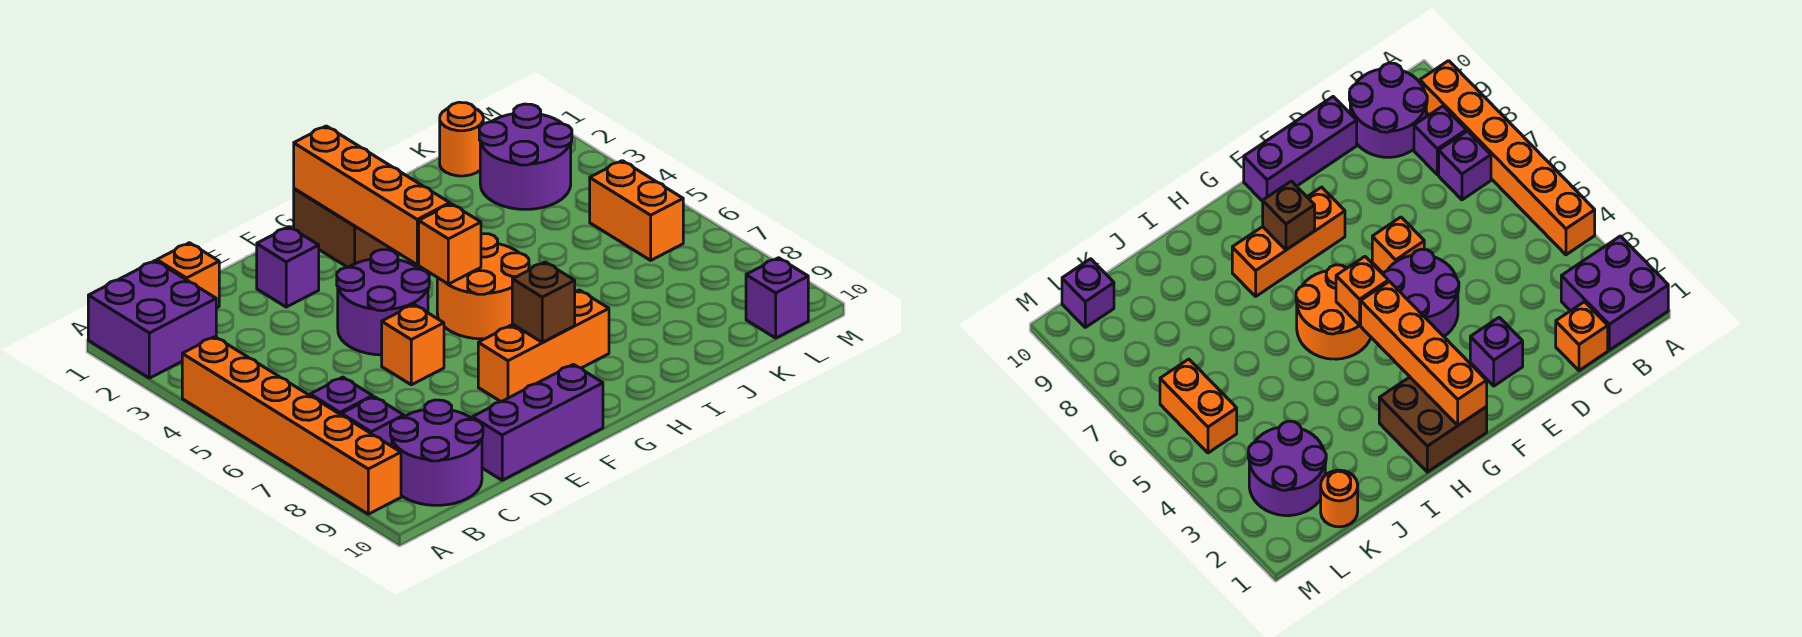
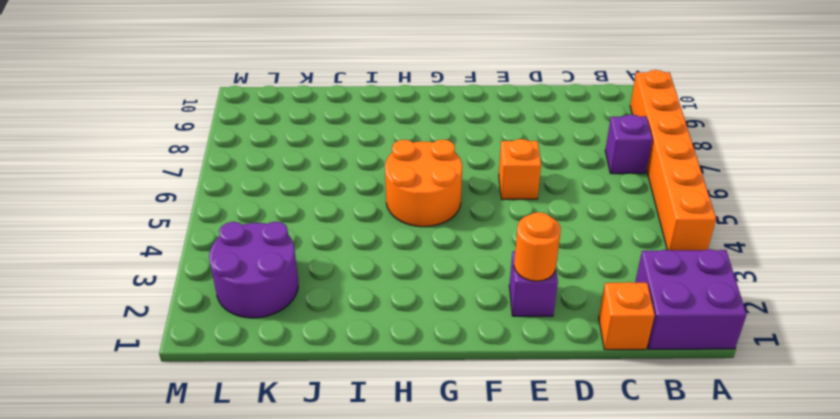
orange round brick E2 level 2 -> orange round brick K1 level 1
none -> purple brick B8 level 1
none -> purple round brick B9:C10 level 1
none -> purple brick D10:F10 level 1

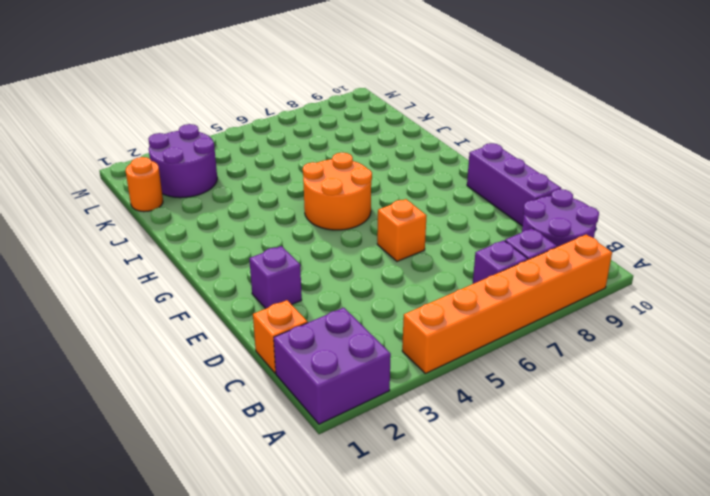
none -> purple round brick E4:F5 level 1
none -> orange brick F8:H8 level 1
none -> brown brick G1:H2 level 1

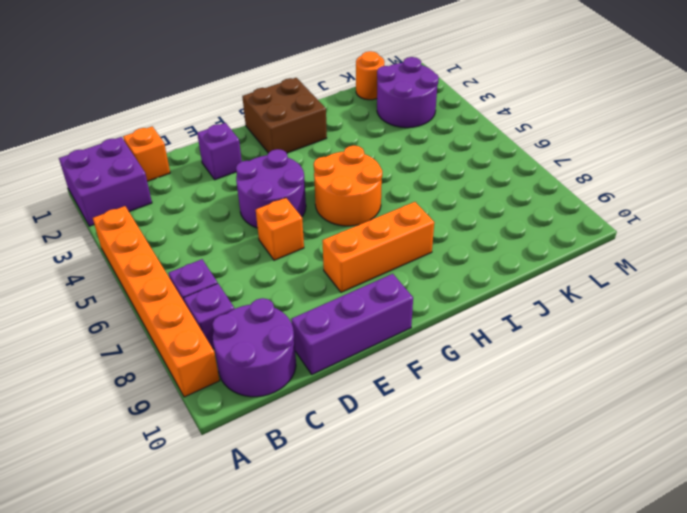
none -> orange brick L5:L6 level 1
none -> purple brick L10 level 1
none -> orange brick G1:G4 level 2

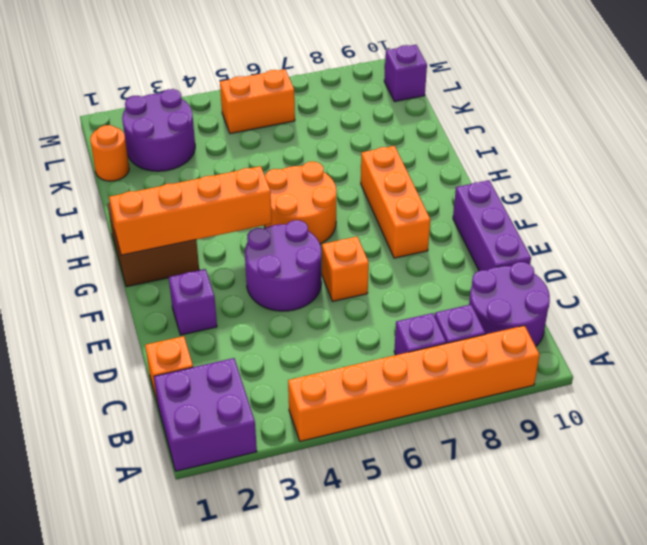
none -> orange brick G5 level 2
none -> brown brick G8 level 2

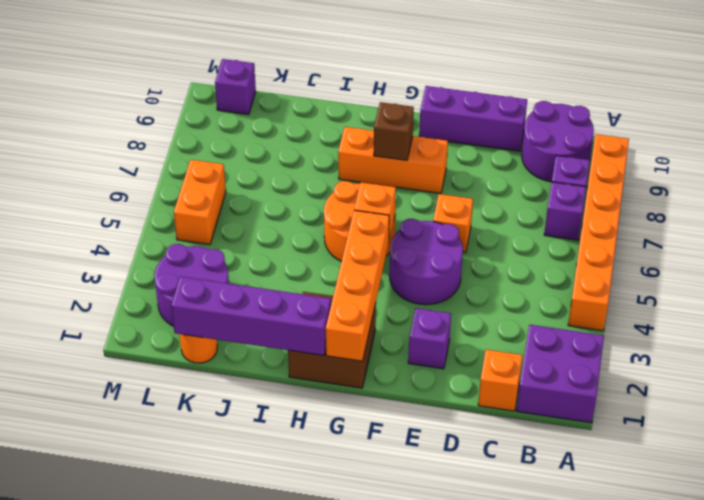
purple brick H1:K1 level 2 -> none

